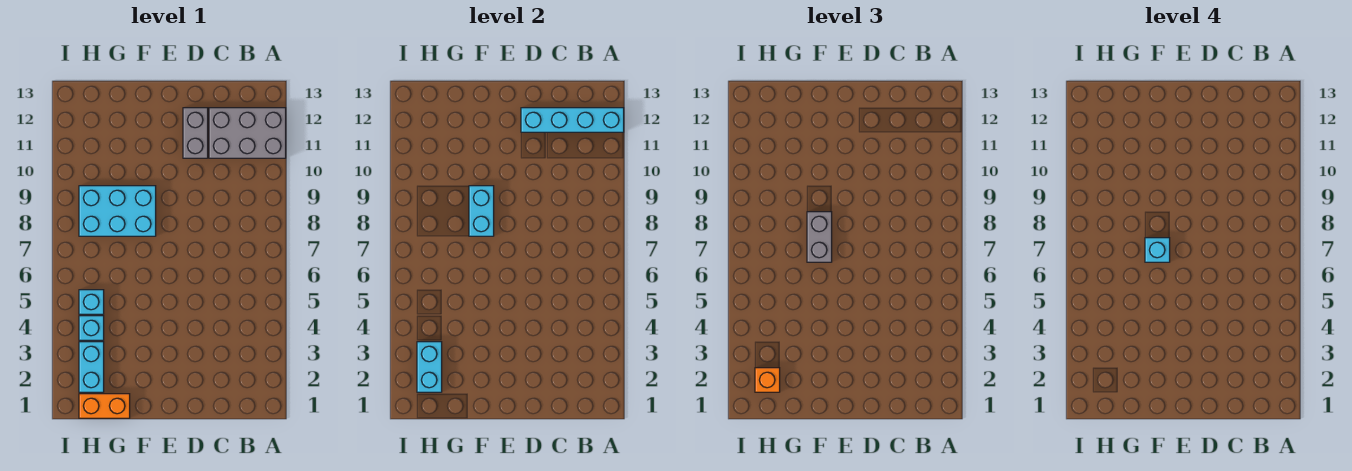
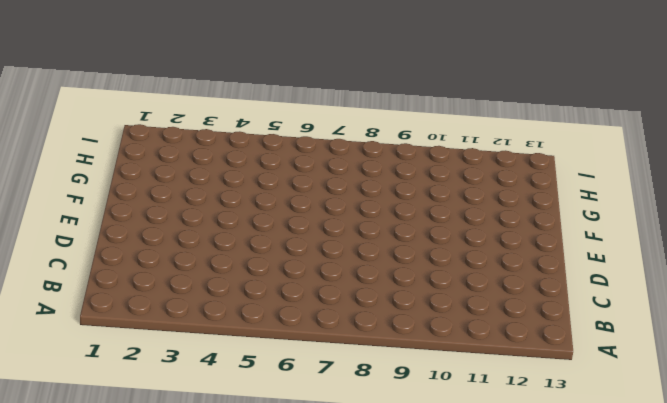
none -> grey brick A11:C12 level 1
none -> grey brick D11:D12 level 1
none -> cyan brick F8:H9 level 1

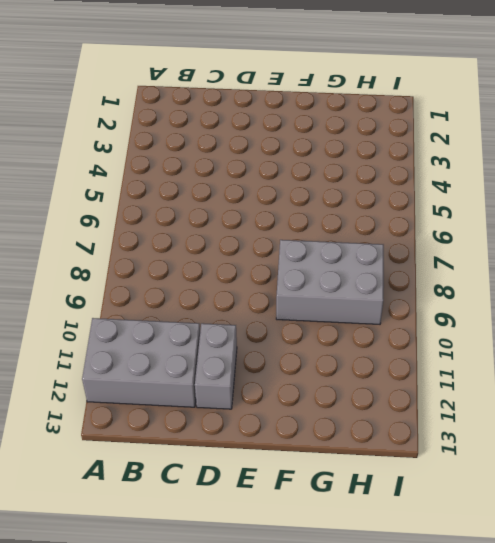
grey brick F8:H9 level 1 -> cyan brick F8:H9 level 1
none -> orange brick G1:H1 level 1
none -> cyan brick H2:H3 level 1
none -> cyan brick H4 level 1

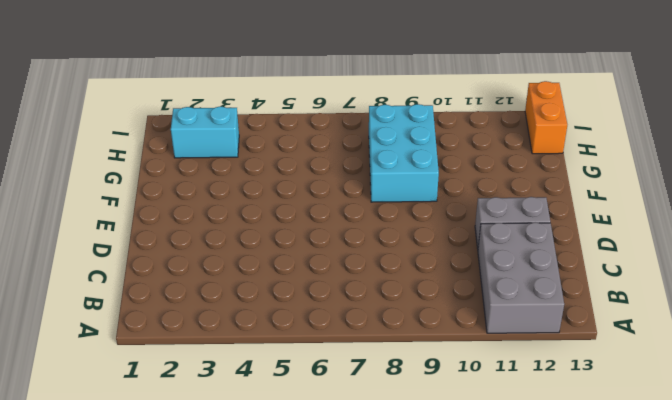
orange brick H13:I13 level 1 -> orange brick G1:H1 level 1
none -> cyan brick H4 level 1
none -> cyan brick H5 level 1
none -> cyan brick A12:D12 level 2

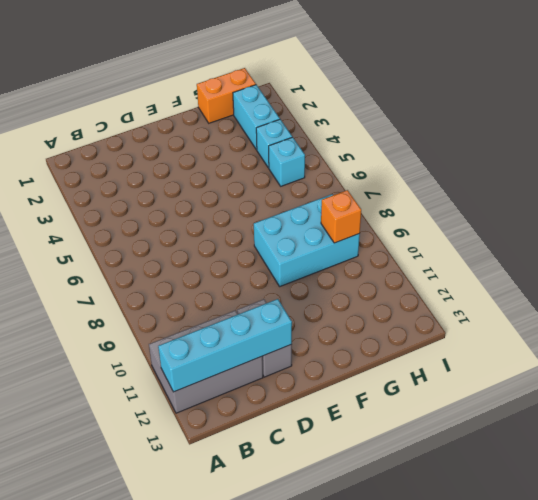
orange brick H9 level 2 -> orange brick H2 level 3
none -> cyan brick F8:F9 level 2
none -> cyan brick H2:H3 level 2
none -> grey brick F7:F8 level 3

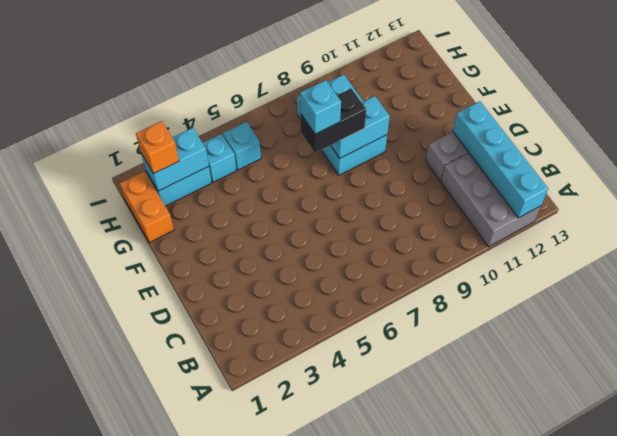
black brick F7:F8 level 3 -> grey brick F7:F8 level 3

